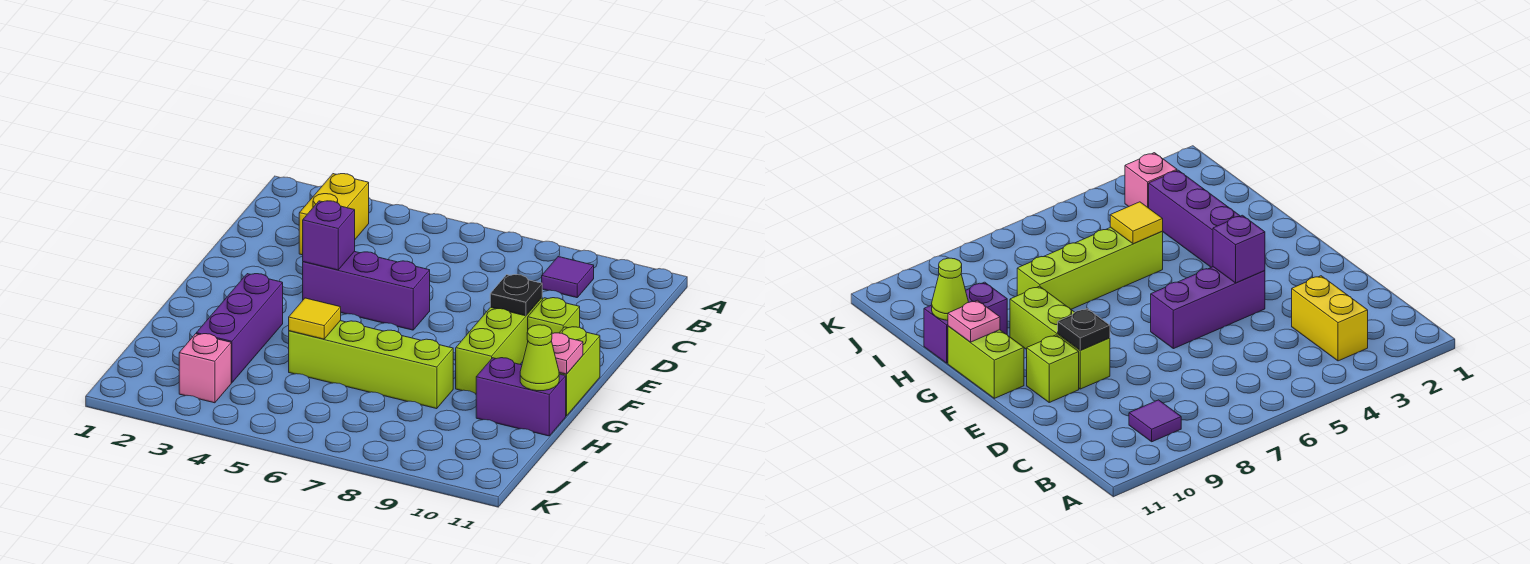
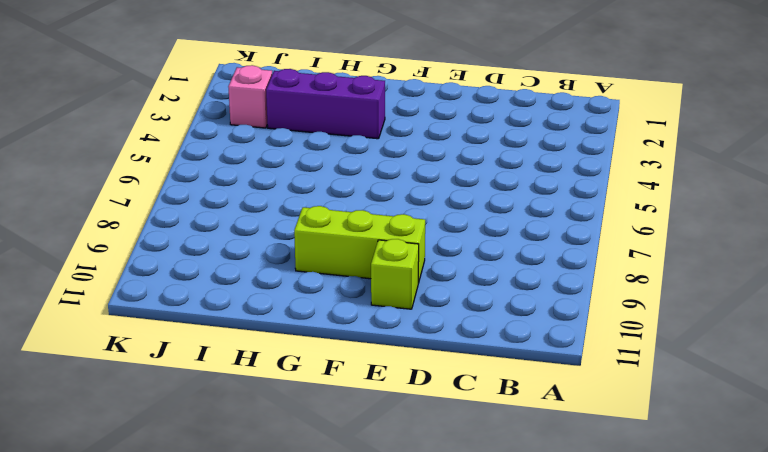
none -> yellow brick B3:C3 level 1
none -> purple tile B9 level 1
none -> purple brick E4:E6 level 1

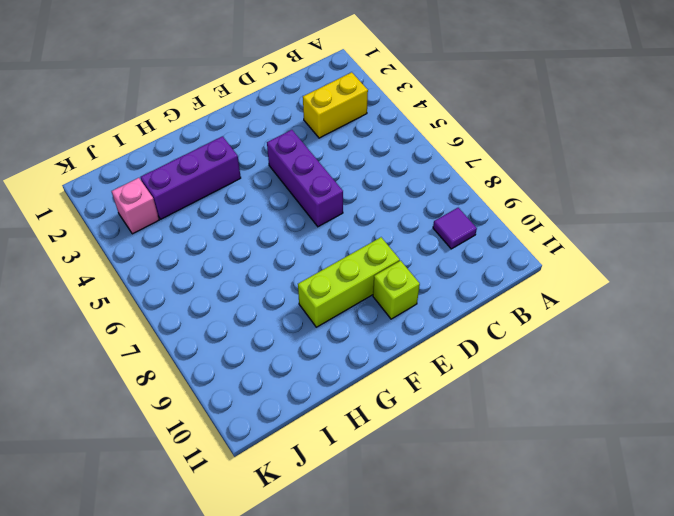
none -> lime brick F11:G11 level 1
none -> lime brick H5:H8 level 1
none -> purple brick H10:H11 level 1

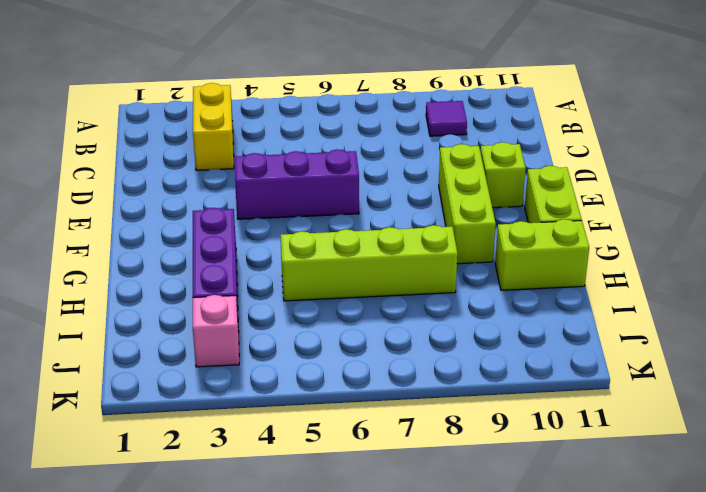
lime brick H10:H11 level 1 -> purple brick H10:H11 level 1
none -> purple brick E4 level 2
none -> black plate E9 level 2
none -> pink plate G11 level 2

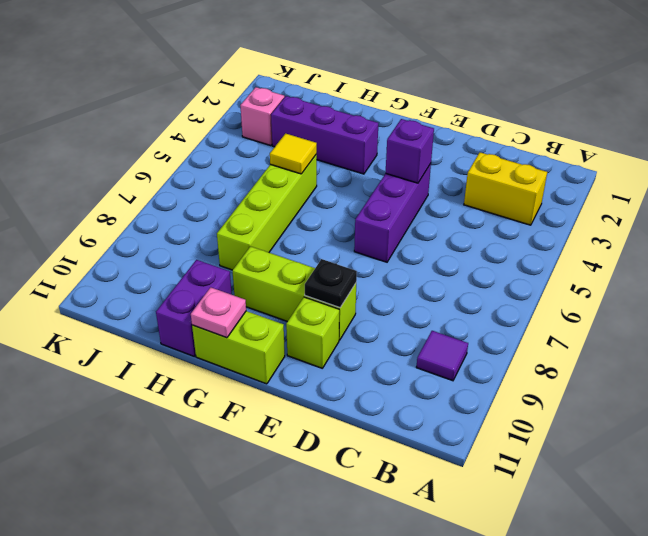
none -> lime cone H11 level 2

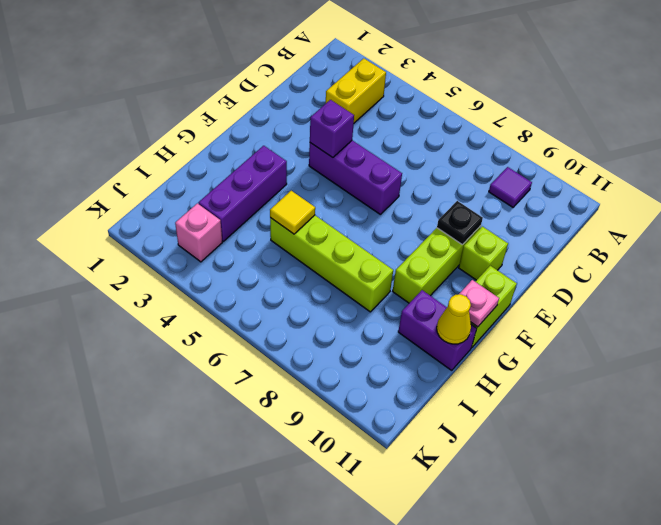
yellow cone H11 level 2 -> lime cone H11 level 2

